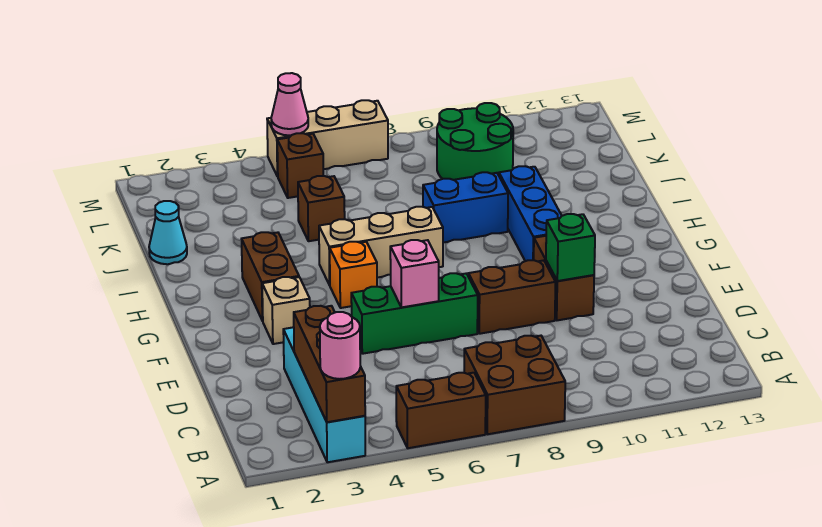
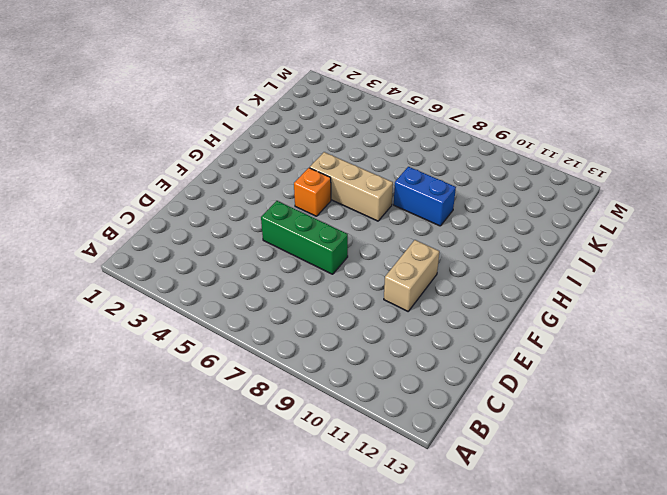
tan brick E10:F10 level 1 -> brown brick E10:F10 level 1
none -> cyan brick A3:D3 level 1
none -> brown brick A5:A6 level 1
none -> brown brick A7:B8 level 1

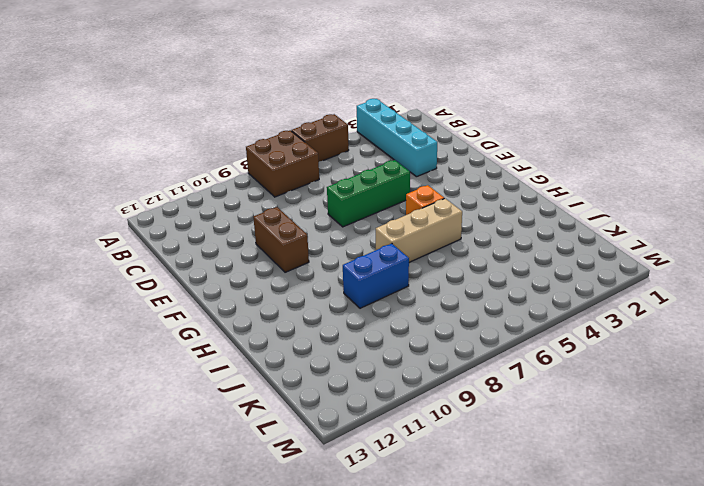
none -> brown brick E8:E9 level 1
none -> tan brick F3 level 1
none -> brown brick G3:H3 level 1

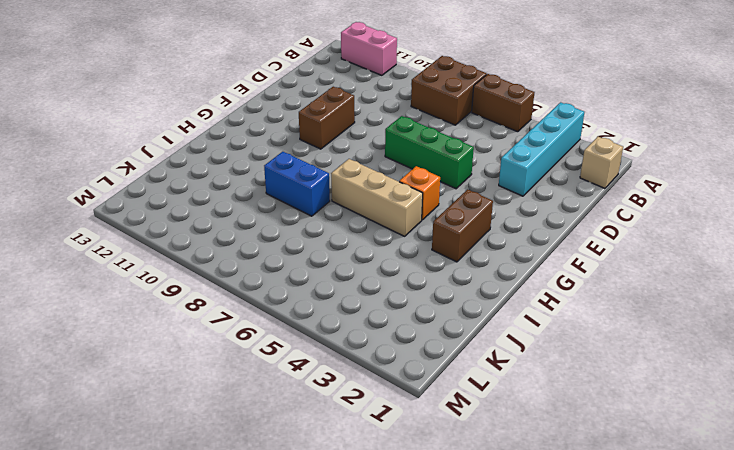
pink brick A11:A12 level 1 -> none
tan brick B1 level 1 -> tan brick F3 level 1
none -> brown brick E8:E9 level 1
none -> blue brick G10:I10 level 1
none -> cyan cone J1 level 1

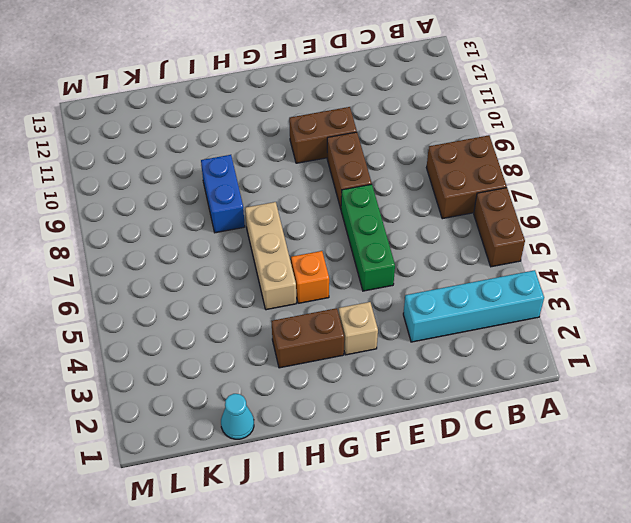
none -> blue brick G10:I10 level 1
none -> brown brick J5 level 1
none -> green round brick K9:L10 level 1

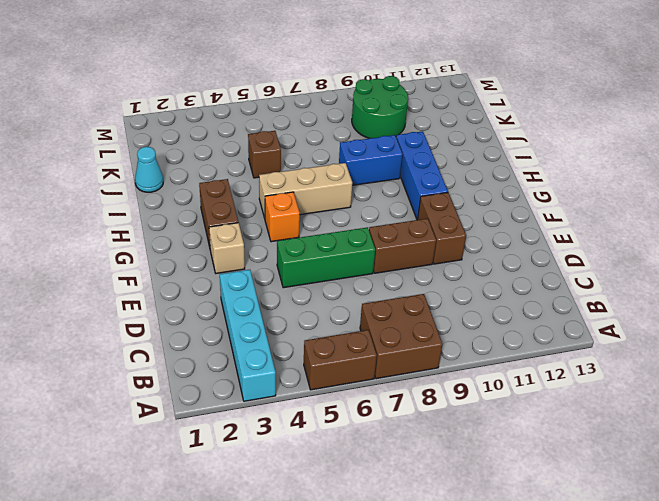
none -> brown brick L5 level 1
none -> tan brick M5:M7 level 1
none -> brown brick A3:C3 level 2

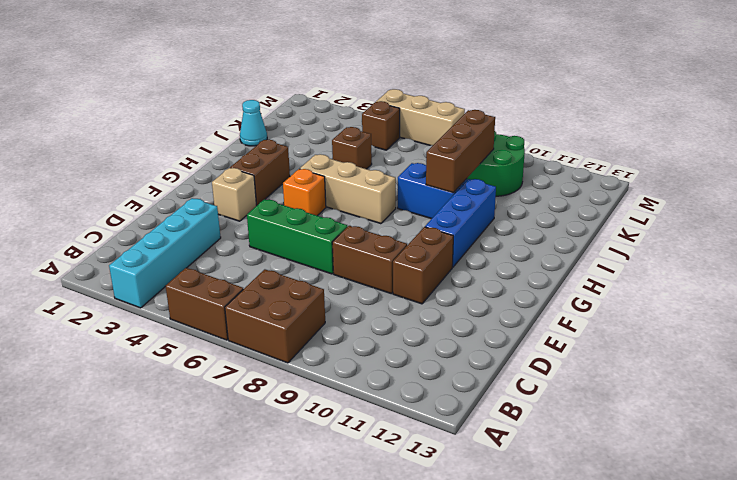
brown brick I9:K9 level 2 -> brown brick A3:C3 level 2
none -> pink brick E6 level 2
none -> green brick E10 level 2
none -> pink cone M5 level 2

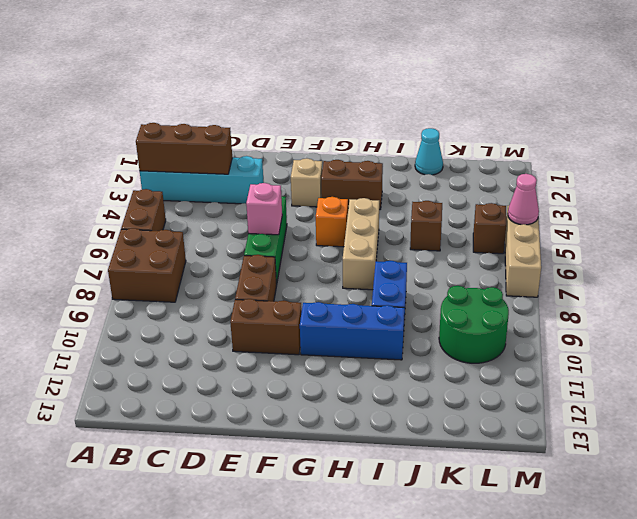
none -> green brick E10 level 2
none -> pink round brick A3 level 3

